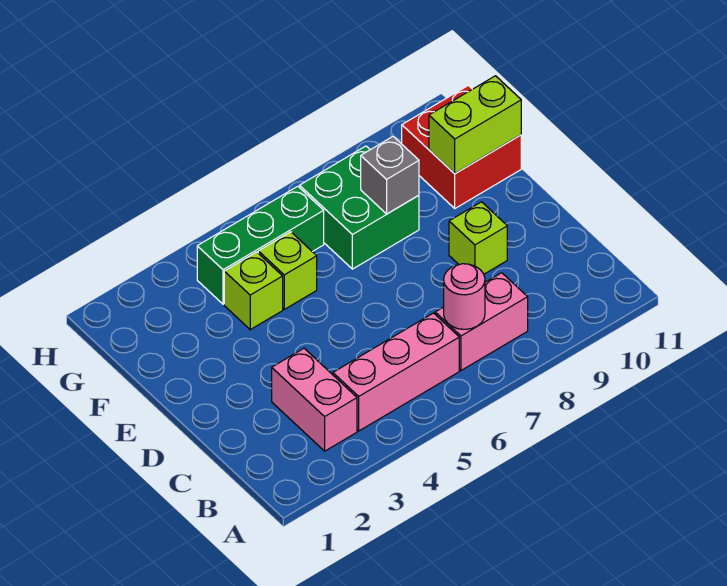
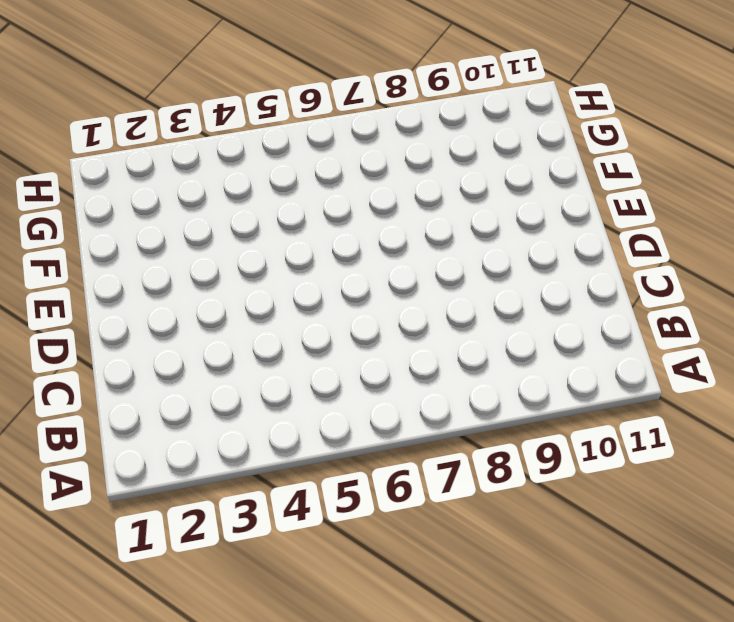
none -> pink brick B3:C3 level 1
none -> pink brick B4:B6 level 1
none -> pink brick B7:B8 level 1

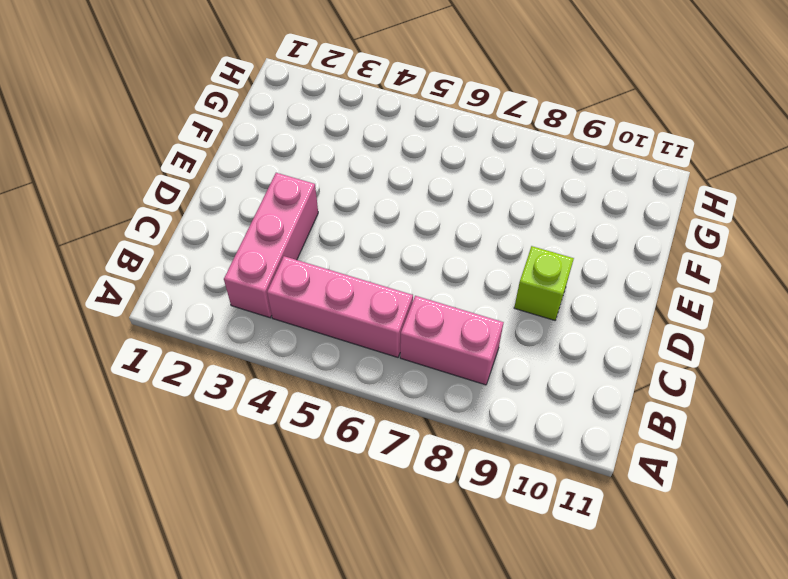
pink brick B3:D3 level 1 -> pink brick B3:C3 level 1
none -> lime brick F4 level 1
none -> lime brick F5 level 1
none -> green brick F7:G8 level 1

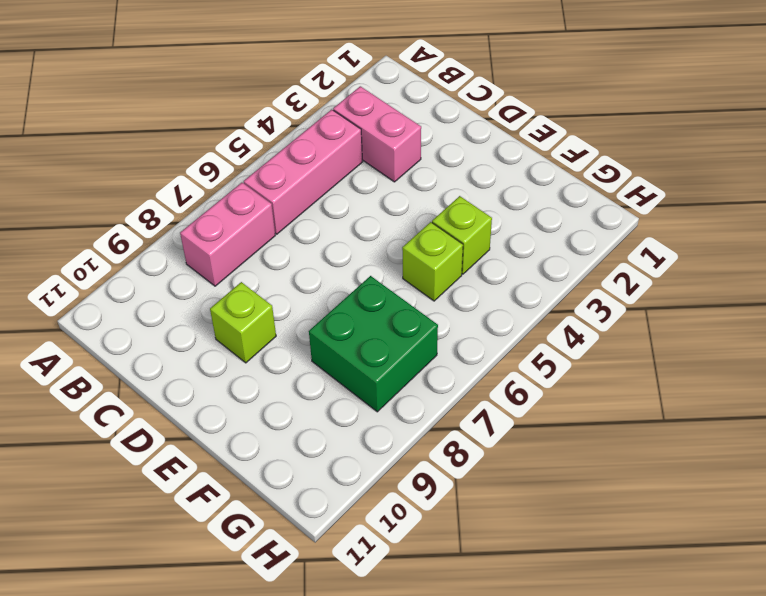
none -> red brick F10:G11 level 1
none -> green brick G4:G6 level 1
none -> pink round brick B7 level 2

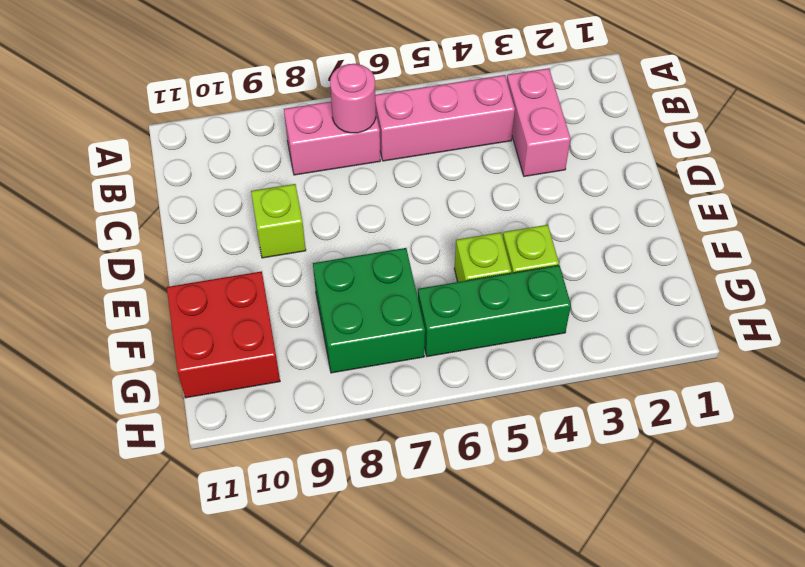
none -> grey brick F8 level 2
none -> lime brick F10:F11 level 2

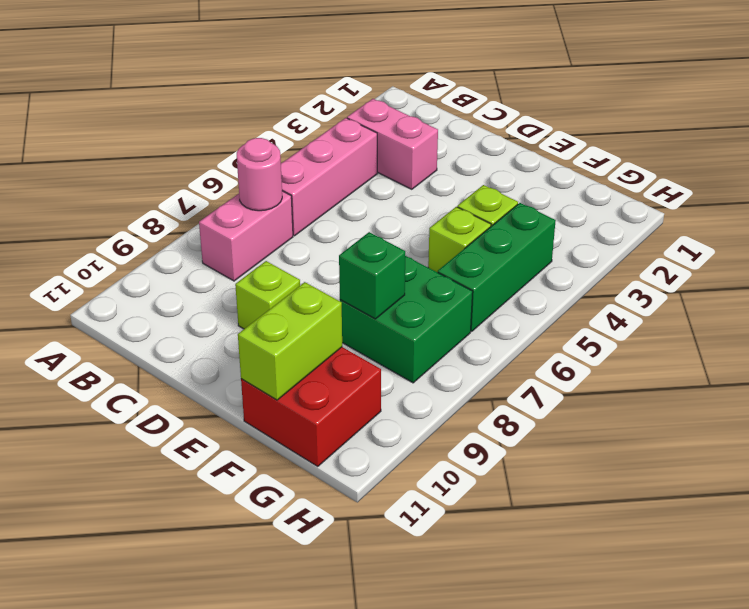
green brick F8 level 2 -> grey brick F8 level 2

